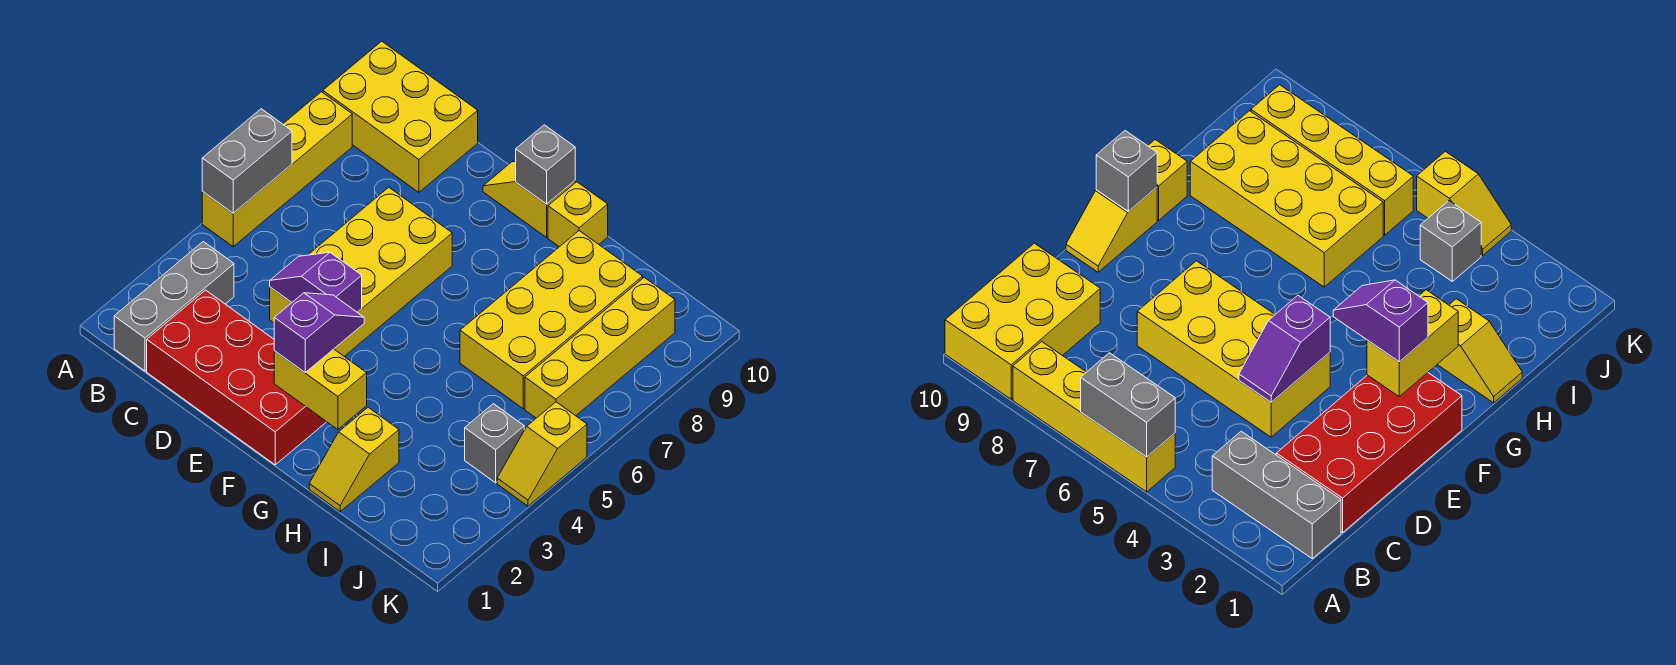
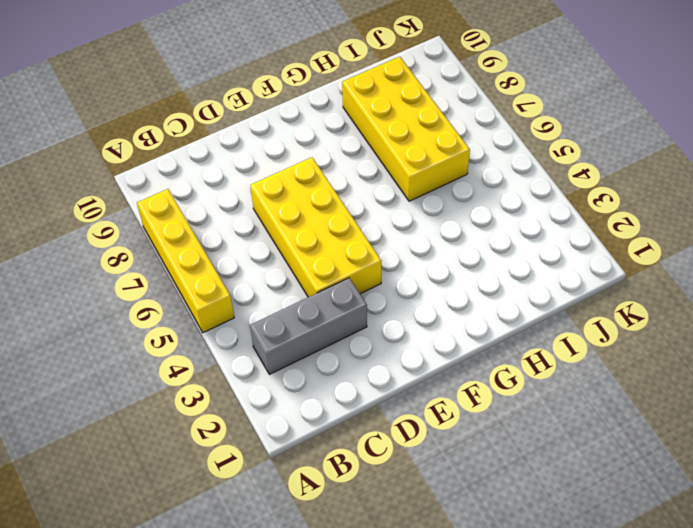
grey brick B3:D3 level 1 -> grey brick B1:B3 level 1
none -> yellow brick A9:C10 level 1
none -> red brick C1:F2 level 1
none -> yellow slope E10:F10 level 1 top F

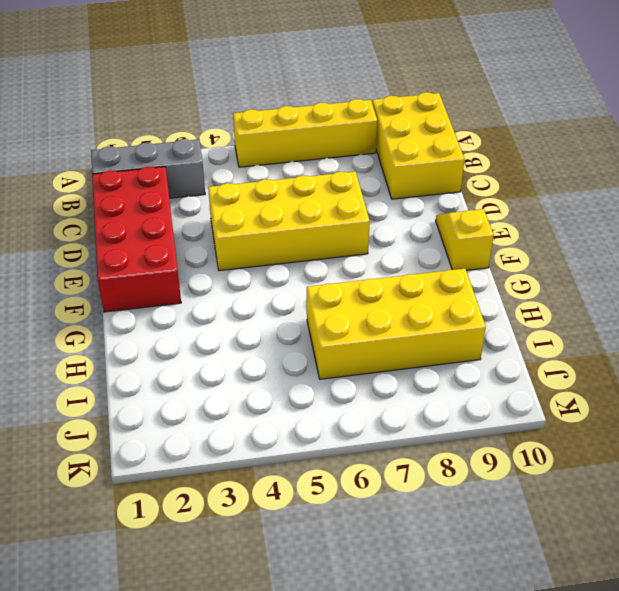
none -> yellow brick G10 level 1
none -> yellow slope H1:H2 level 1 top 2
none -> grey brick J4 level 1

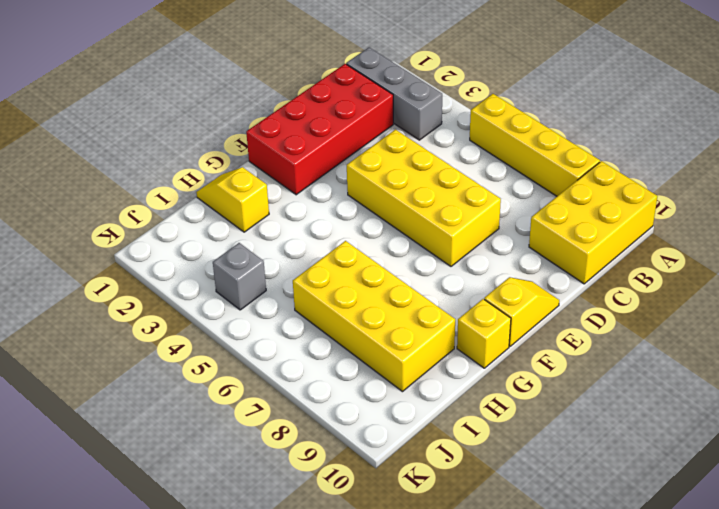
none -> yellow brick J6:J9 level 1
none -> yellow slope K4:K5 level 1 top 5
none -> grey brick A5:A6 level 2

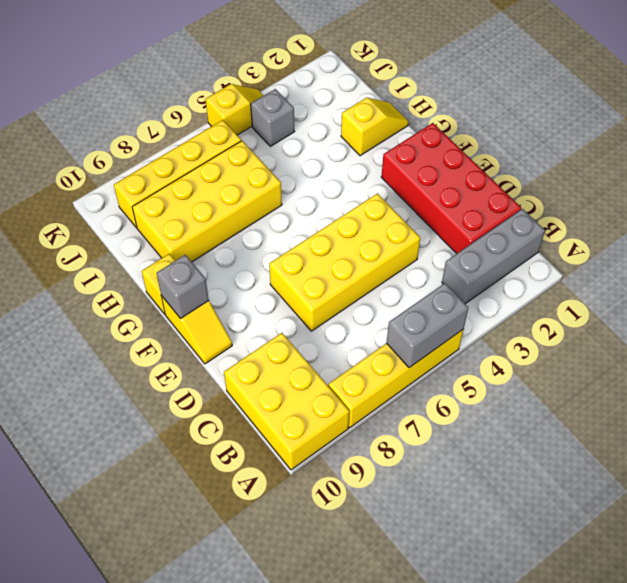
none -> purple slope D4:E4 level 2 top E
none -> yellow brick F2:G2 level 2
none -> purple slope F2:F3 level 3 top 2

